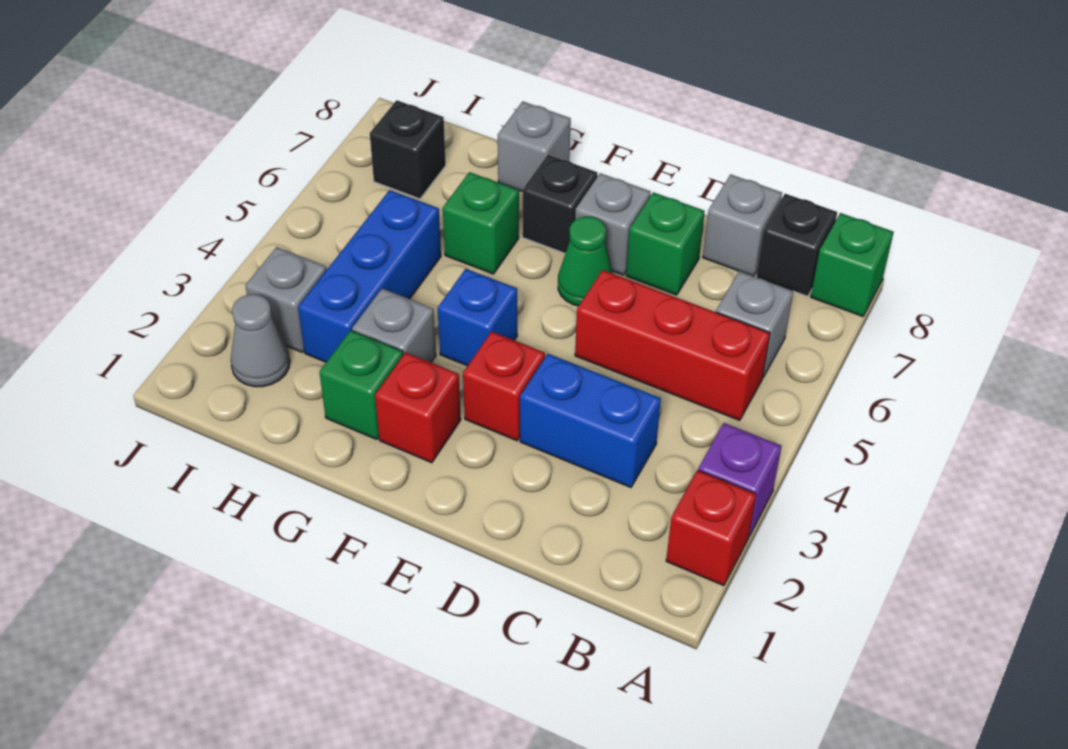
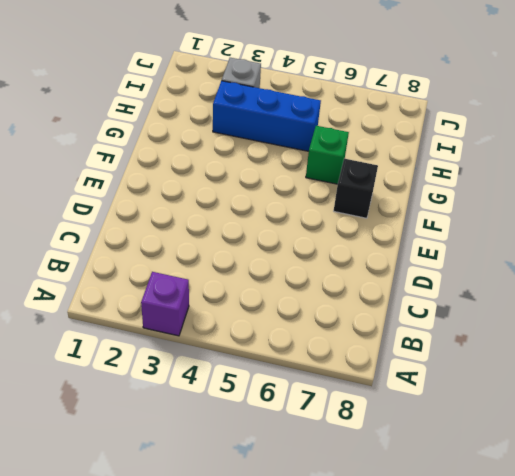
none -> red brick A2 level 1
none -> green brick A8 level 1
none -> red brick B5:D5 level 1

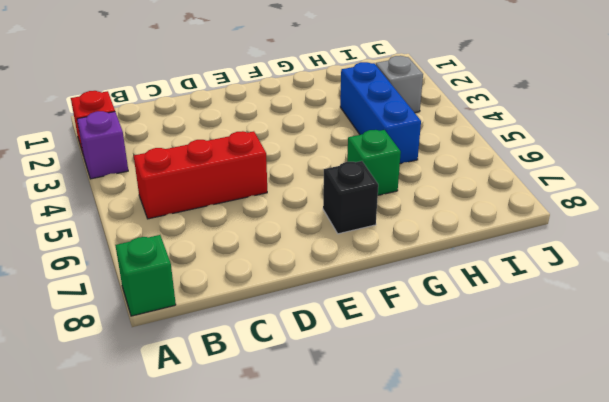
none -> grey brick B6 level 1
none -> black brick B8 level 1
none -> blue brick C3:D3 level 1

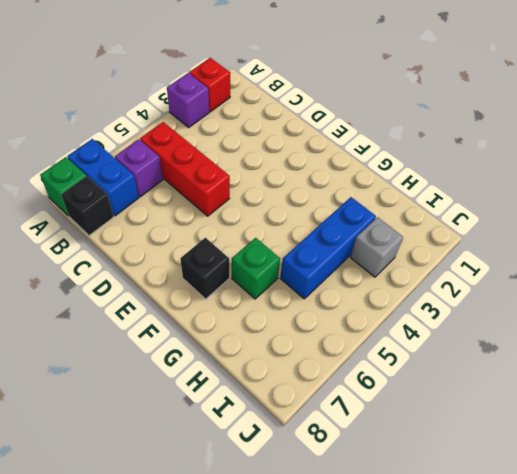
blue brick A7:B7 level 1 -> blue brick C3:D3 level 1
purple brick B6 level 1 -> grey brick B6 level 1
none -> grey brick C8 level 1
none -> green brick D7 level 1
none -> red brick E3 level 1

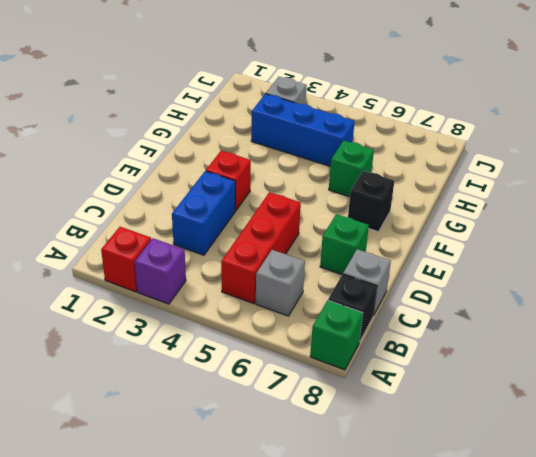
none -> green cone E6 level 1
none -> grey brick E7 level 1
none -> red brick F2 level 1

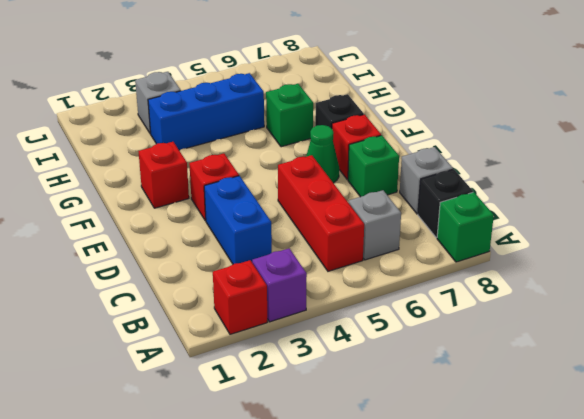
red brick E7 level 1 -> grey brick E7 level 1
none -> blue brick F4 level 1
none -> green brick G2 level 1
none -> grey brick G3 level 1

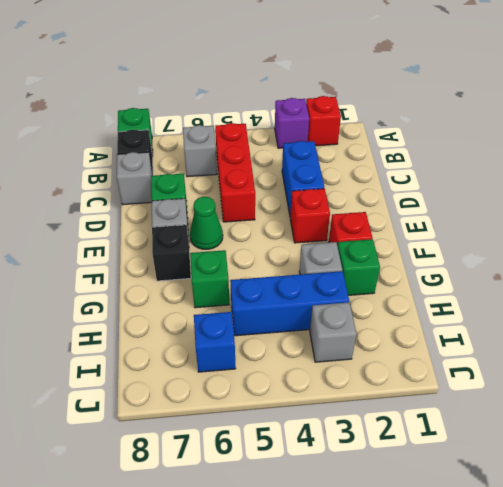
blue brick I6 level 1 -> blue brick F4 level 1
none -> grey brick G8 level 1
none -> grey cone I2 level 1
none -> black brick I7 level 1

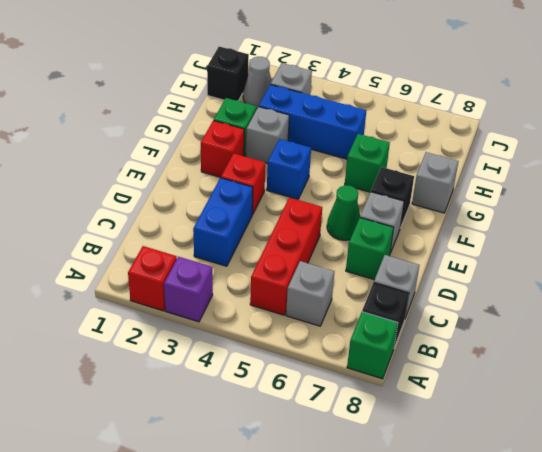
black brick I1 level 1 -> black brick I7 level 1

